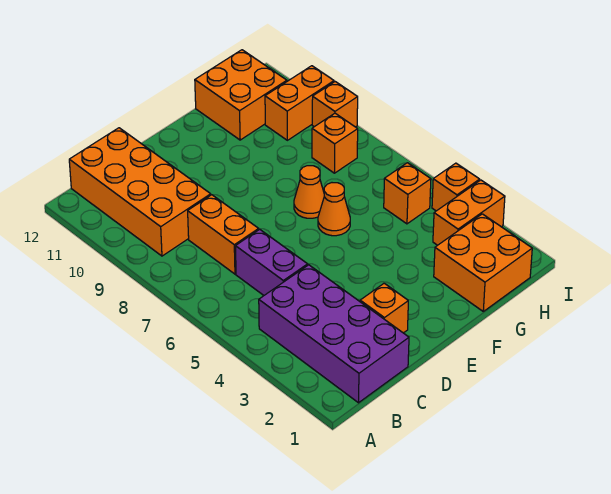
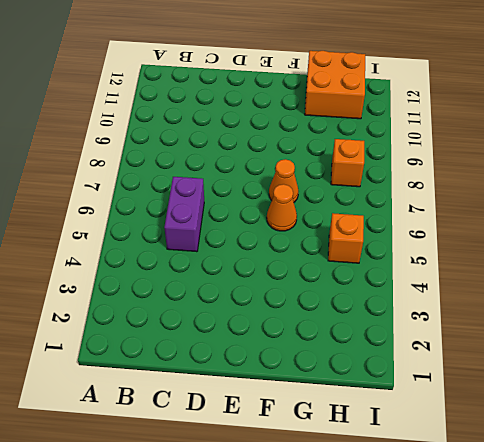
none -> purple brick B1:C4 level 1
none -> orange brick B9:C12 level 1
none -> orange brick C7:C8 level 1

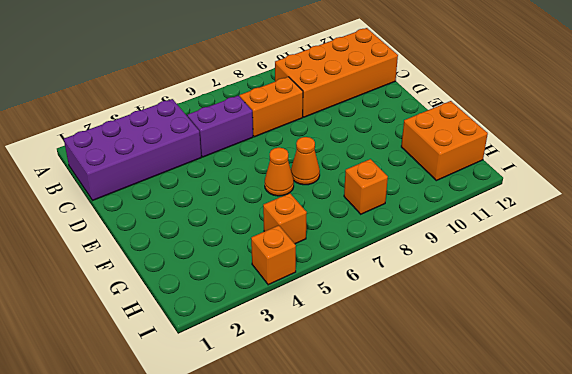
none -> orange brick D2 level 1
none -> orange brick G1:H2 level 1
none -> orange brick H3:I3 level 1

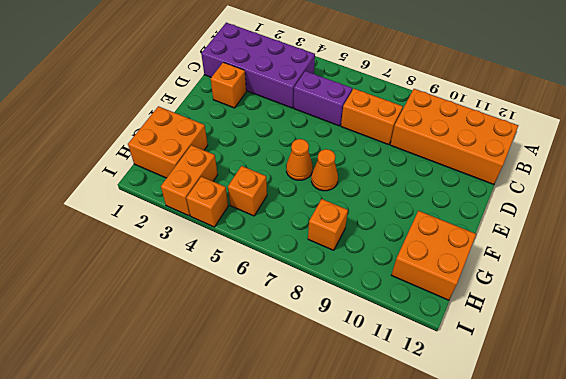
none -> orange brick H10:I10 level 1
none -> orange brick I9 level 1

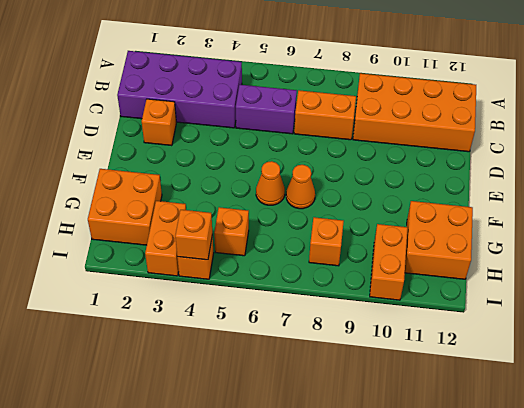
orange brick I4 level 2 -> orange brick I9 level 1

